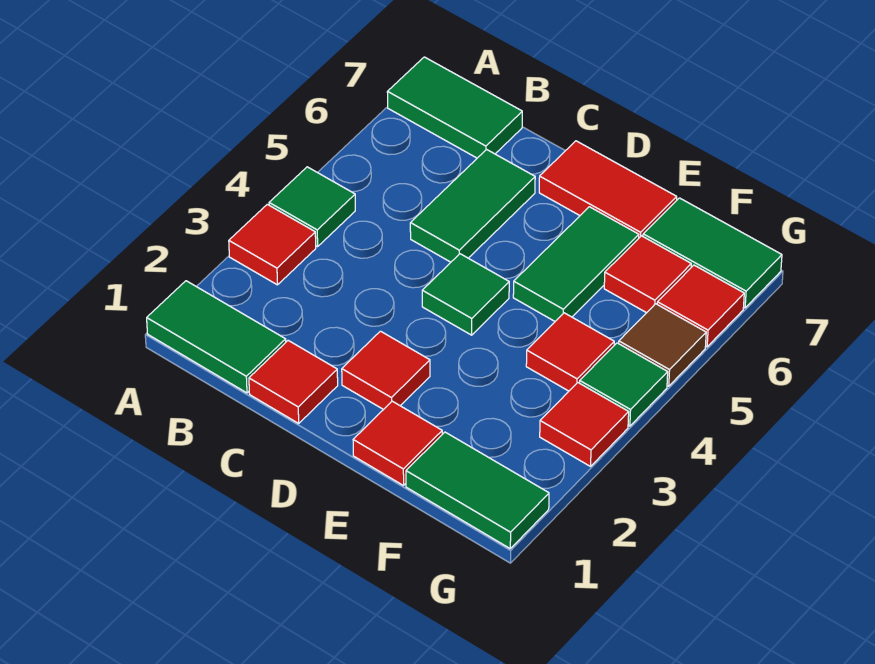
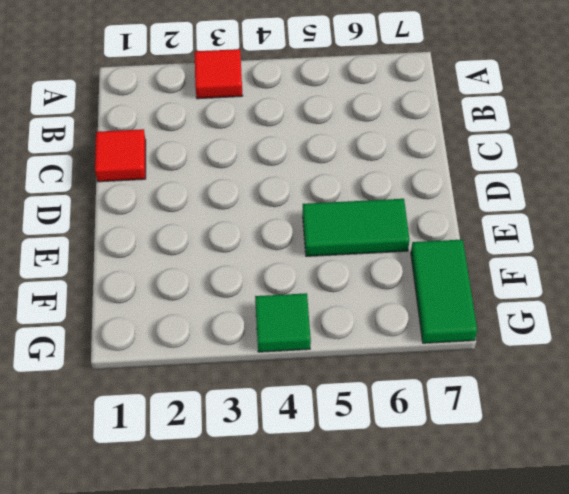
none -> green tile A1:B1 level 1
none -> green tile A4 level 1
none -> green tile A7:B7 level 1

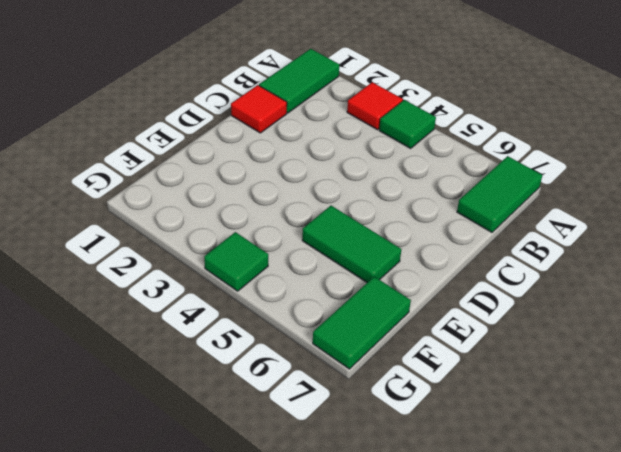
none -> green tile C5:C6 level 1
none -> red tile D2 level 1
none -> green tile D4 level 1

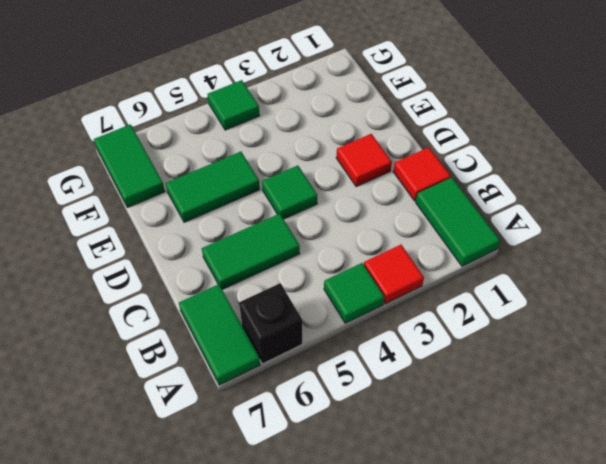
black brick A6 level 1 -> none
none -> red tile D7:E7 level 1
none -> red tile E1 level 1
none -> green tile F1:G1 level 1

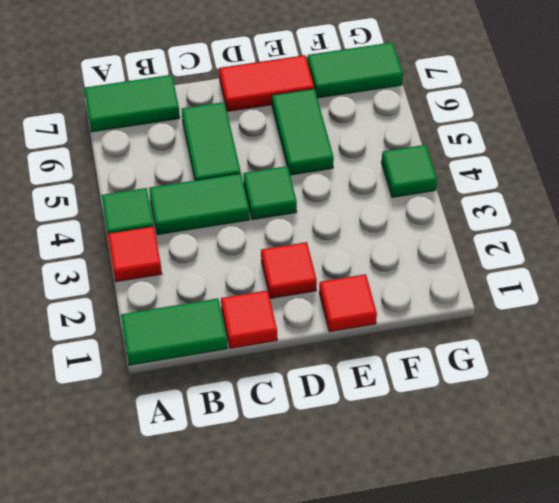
green tile B4:C4 level 1 -> green tile F1:G1 level 1
none -> red tile F4 level 1
none -> red tile F6 level 1
none -> red tile G3 level 1

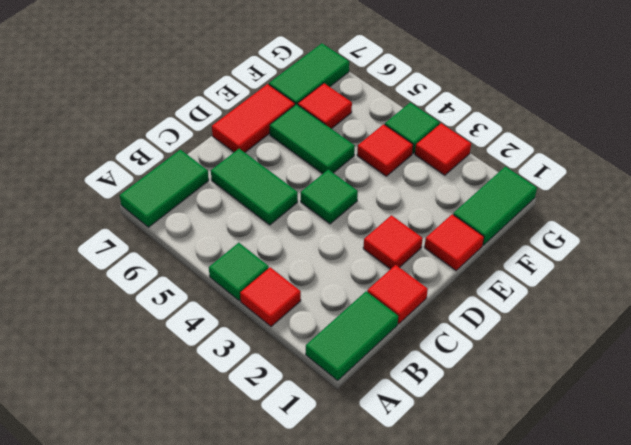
none -> brown tile G5 level 1
none -> red tile G6 level 1

